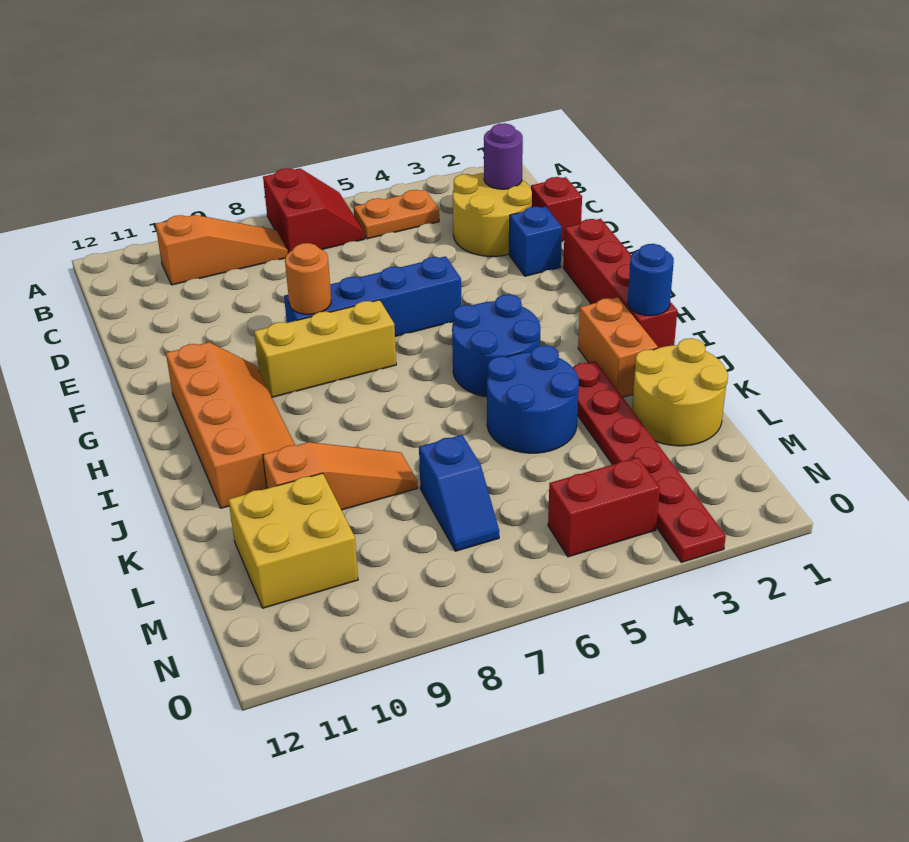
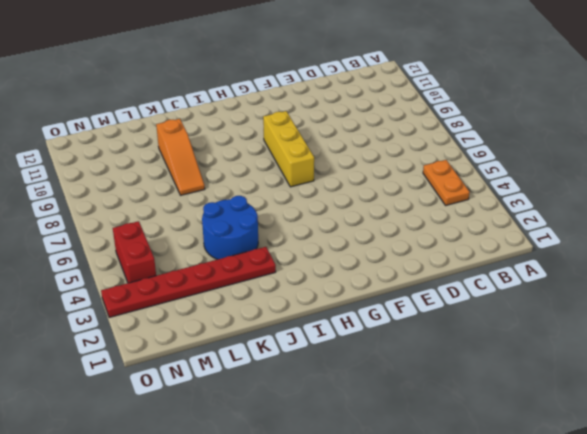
none -> red slope A6:B7 level 1 top 7
none -> orange slope B8:B10 level 1 top 10
none -> yellow round brick C2:D3 level 1

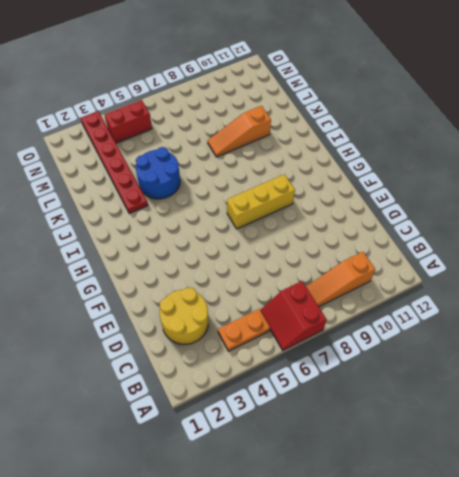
none -> red brick D1 level 1
none -> blue brick E2 level 1
none -> red brick F1:I1 level 1

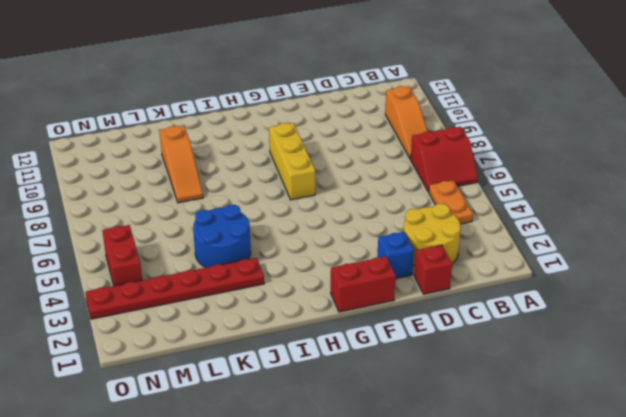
red brick F1:G1 level 1 -> red brick F1:I1 level 1
none -> blue brick F5:F8 level 1
none -> orange slope G10:J11 level 1 top 11
none -> blue round brick H4:I5 level 1

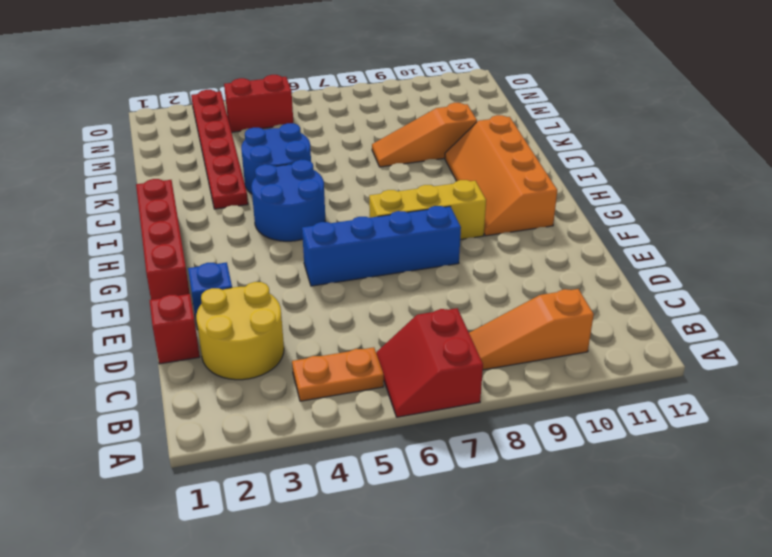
none -> orange brick I2:J2 level 1
none -> yellow round brick K1:L2 level 1
none -> blue slope L7:M7 level 1 top L

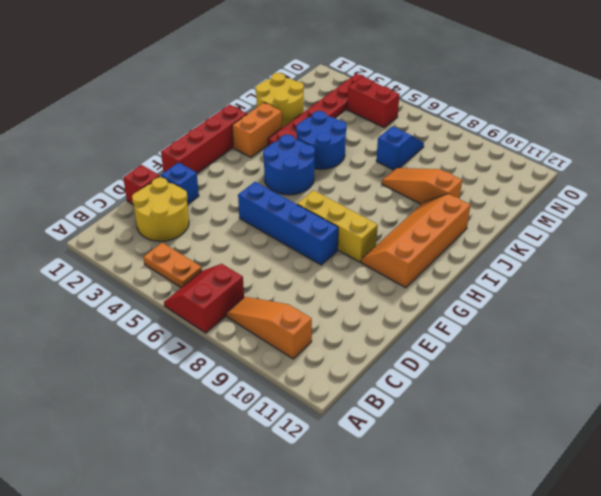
none -> yellow brick L10:M11 level 1
none -> purple round brick C2 level 2
none -> orange round brick F8 level 2

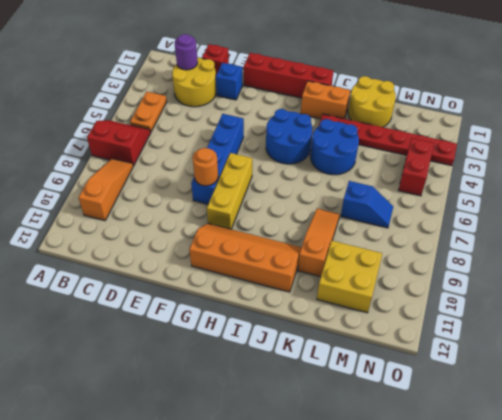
none -> blue round brick I1 level 2

